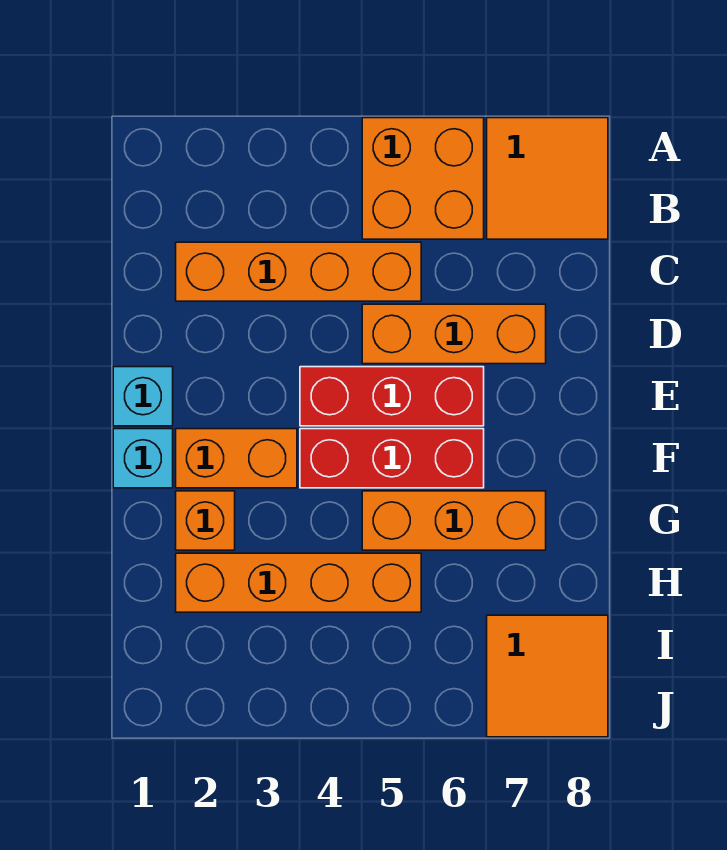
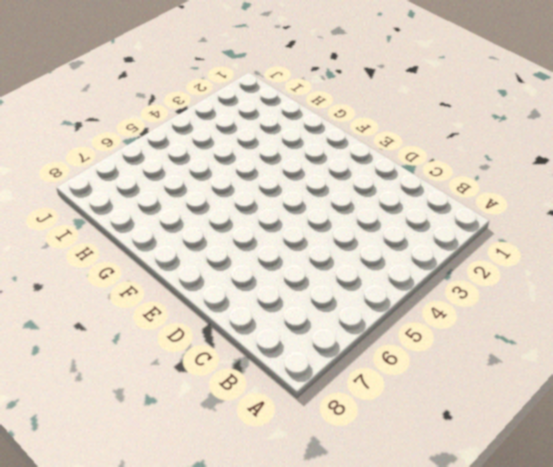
none -> orange brick A5:B6 level 1
none -> orange tile A7:B8 level 1
none -> orange brick C2:C5 level 1

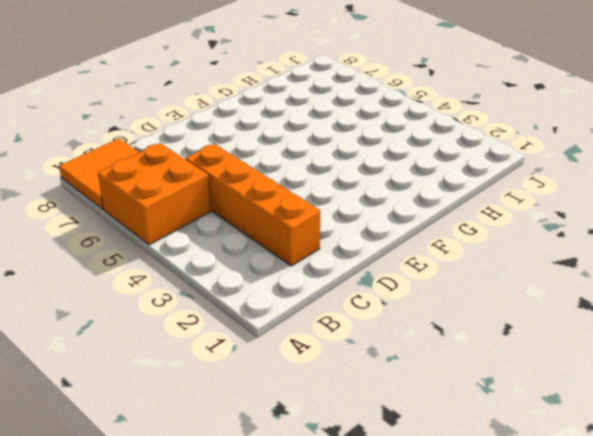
none -> orange brick D5:D7 level 1
none -> cyan brick E1 level 1
none -> red brick E4:E6 level 1

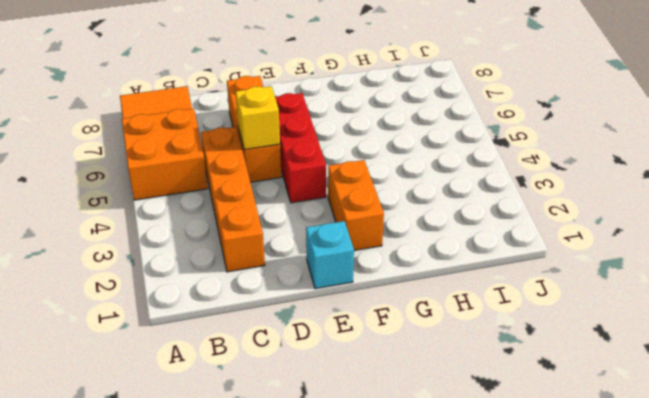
yellow brick D5 level 2 -> none
none -> cyan brick F1 level 1
none -> red brick F4:F6 level 1
none -> orange brick G2 level 1

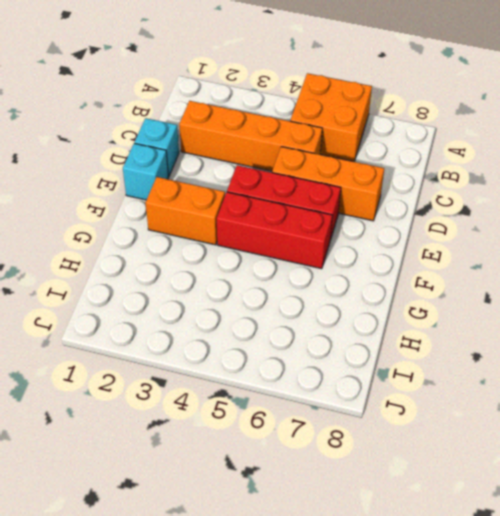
cyan brick D1 level 1 -> cyan brick F1 level 1
none -> orange tile A7:B8 level 1
none -> orange brick G2 level 1
none -> orange brick G5:G7 level 1

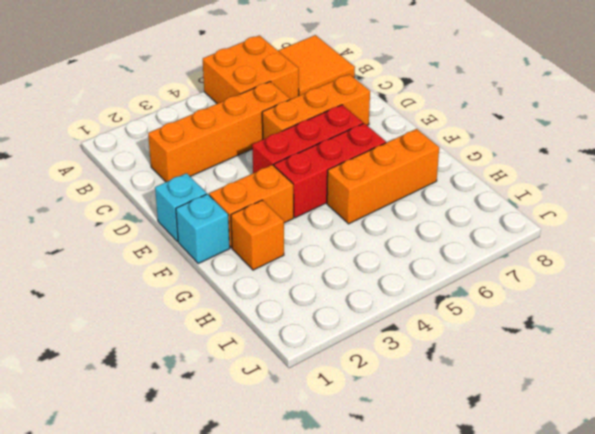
none -> orange brick H2:H5 level 1
none -> orange tile I7:J8 level 1

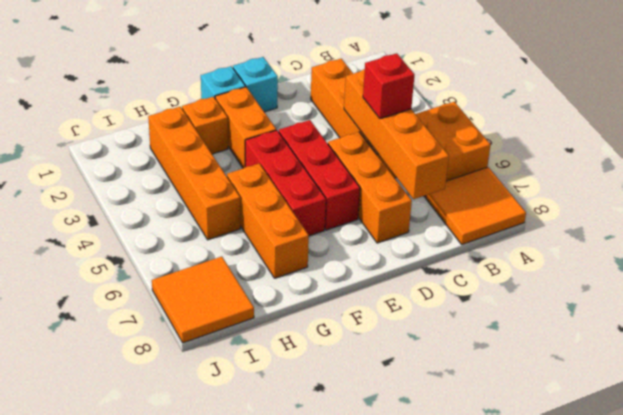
orange brick C4:C7 level 2 -> none
red brick C5 level 3 -> none

